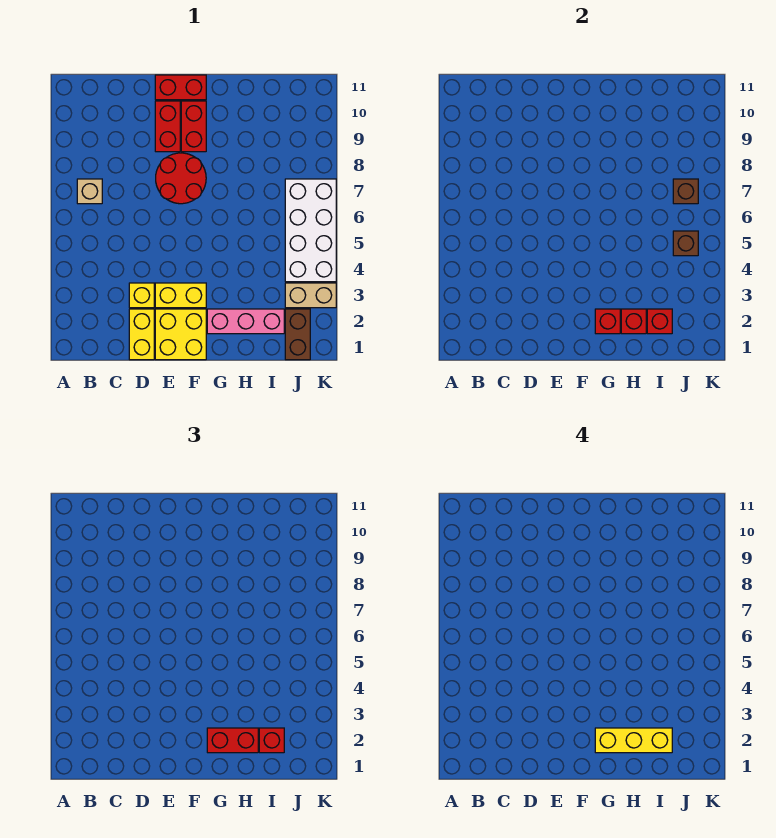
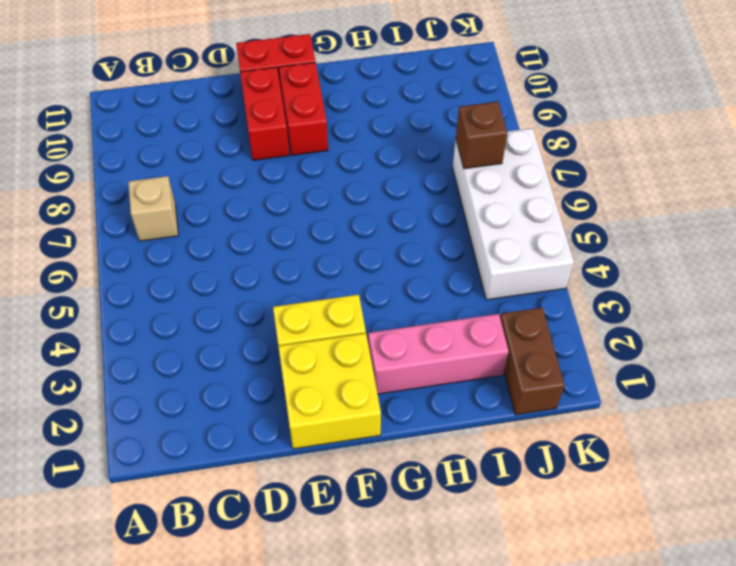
none -> yellow brick D1:D2 level 1
none -> yellow brick D3 level 1
none -> red round brick E7:F8 level 1

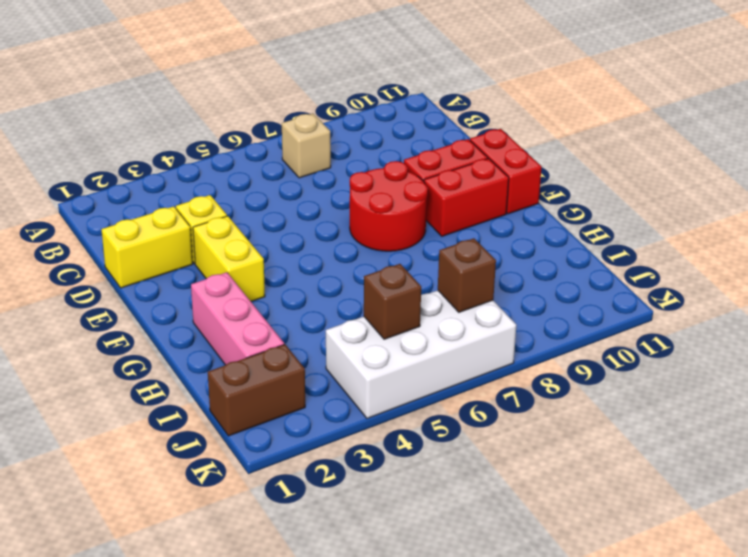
none -> yellow brick E1:F2 level 1
none -> tan brick J3:K3 level 1
none -> red brick G2 level 2

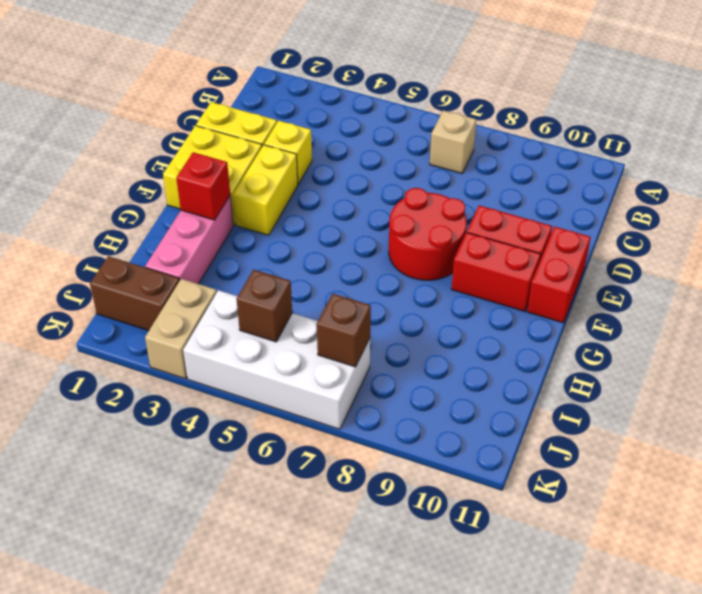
none -> red brick H2 level 2
none -> red brick I2 level 2
none -> red brick G2:H2 level 3

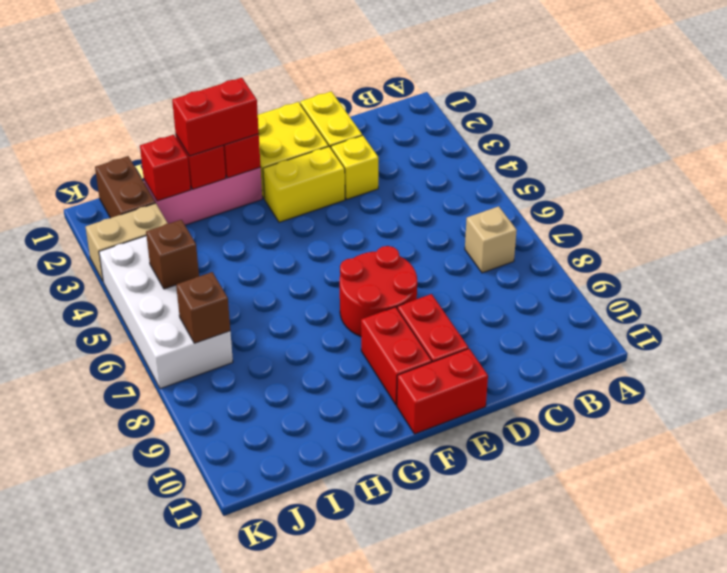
none -> red brick I2 level 3
none -> yellow brick G2:I2 level 4

